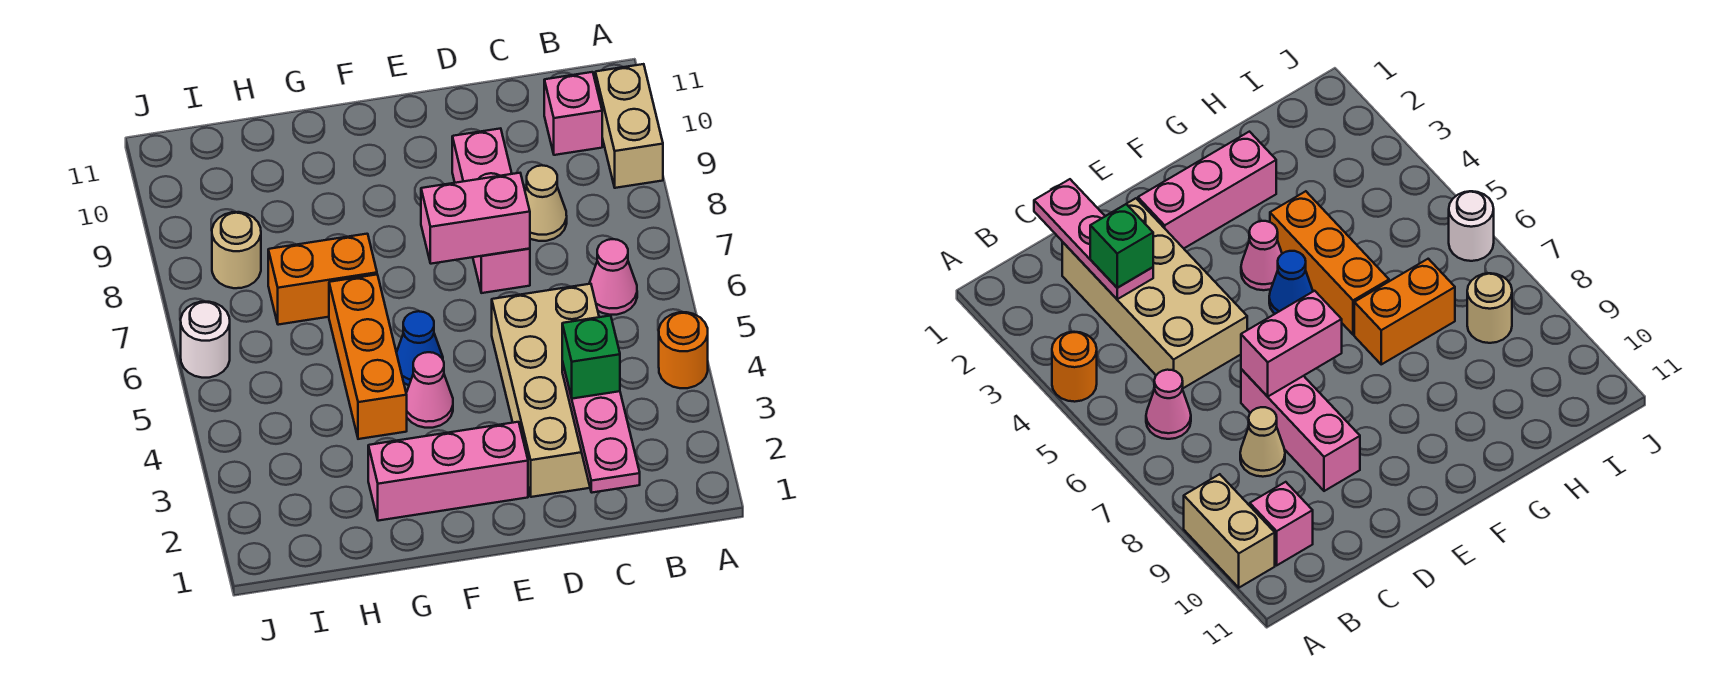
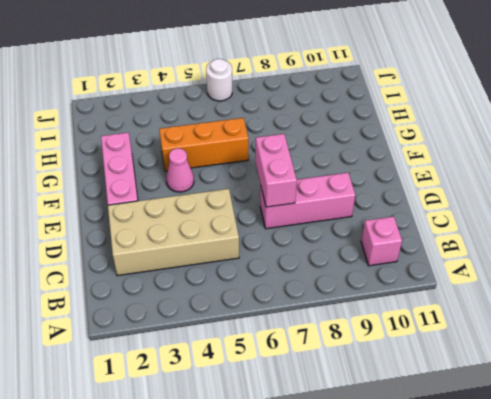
none -> orange round brick A4 level 1
none -> tan brick A9:A10 level 1
none -> pink cone B6 level 1

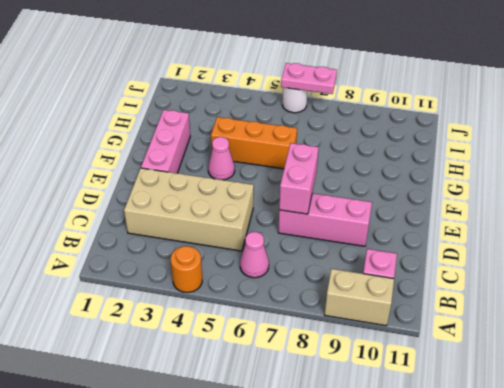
pink plate J6:J7 level 2 -> none
none -> tan cone C8 level 1
none -> blue cone F5 level 1
none -> orange brick G7:H7 level 1

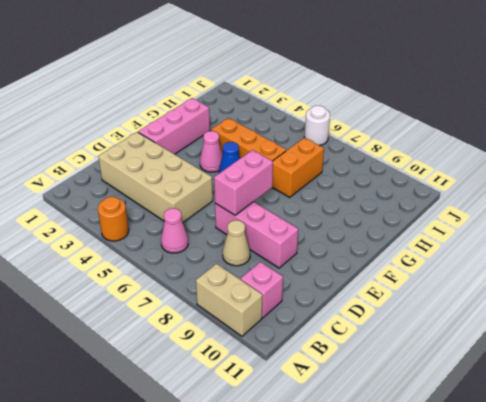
none -> tan round brick I8 level 1
none -> pink plate C1:C3 level 2
none -> green brick C3 level 3

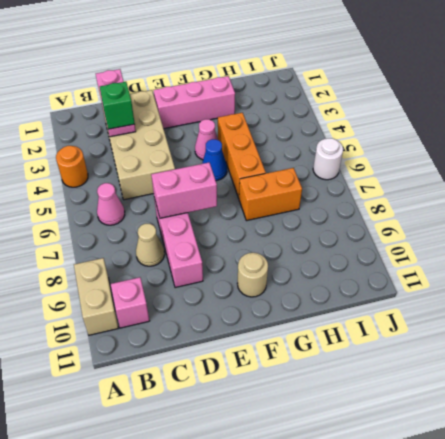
tan round brick F10 level 1 -> tan round brick I8 level 1

